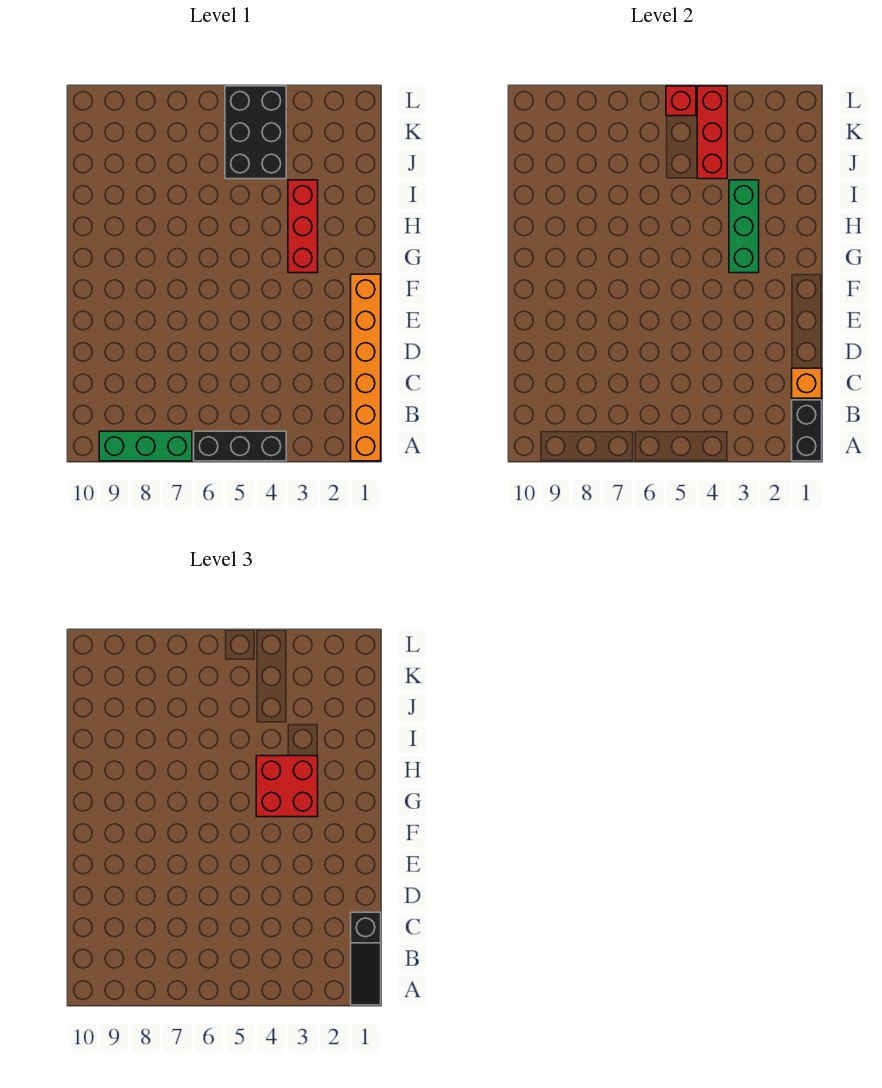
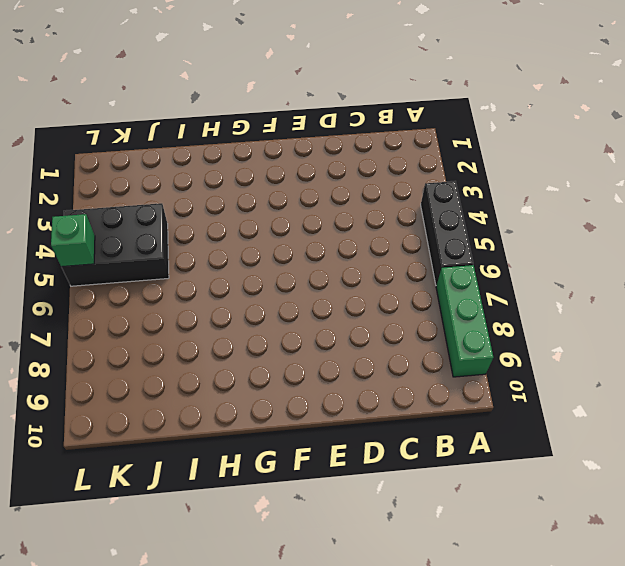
green brick L5 level 2 -> red brick L5 level 2
none -> orange brick A1:F1 level 1
none -> red brick G3:I3 level 1
none -> black brick A1:B1 level 2

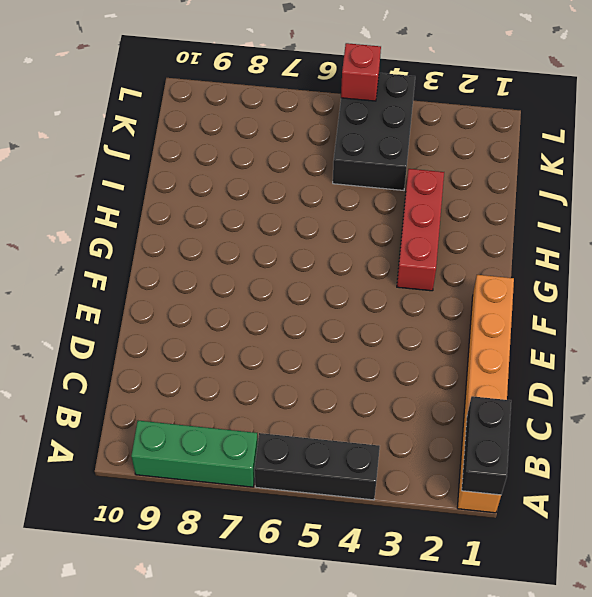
none -> orange brick C1 level 2
none -> green brick G3:I3 level 2
none -> red brick J4:L4 level 2

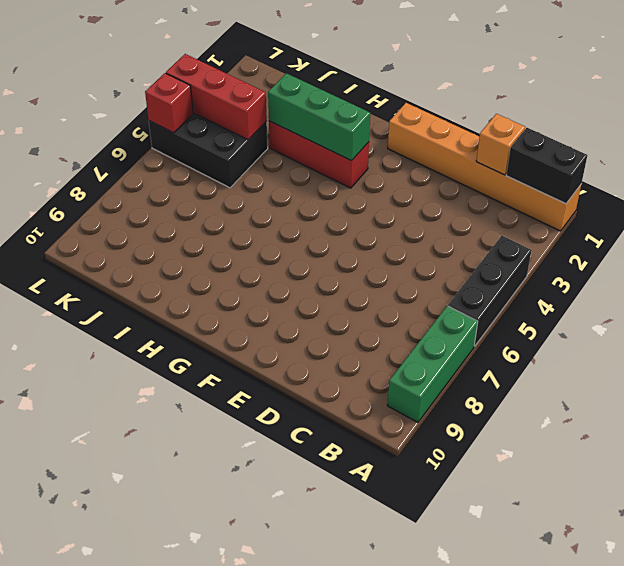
none -> black slope A1:C1 level 3 top C
none -> red brick G3:H4 level 3

